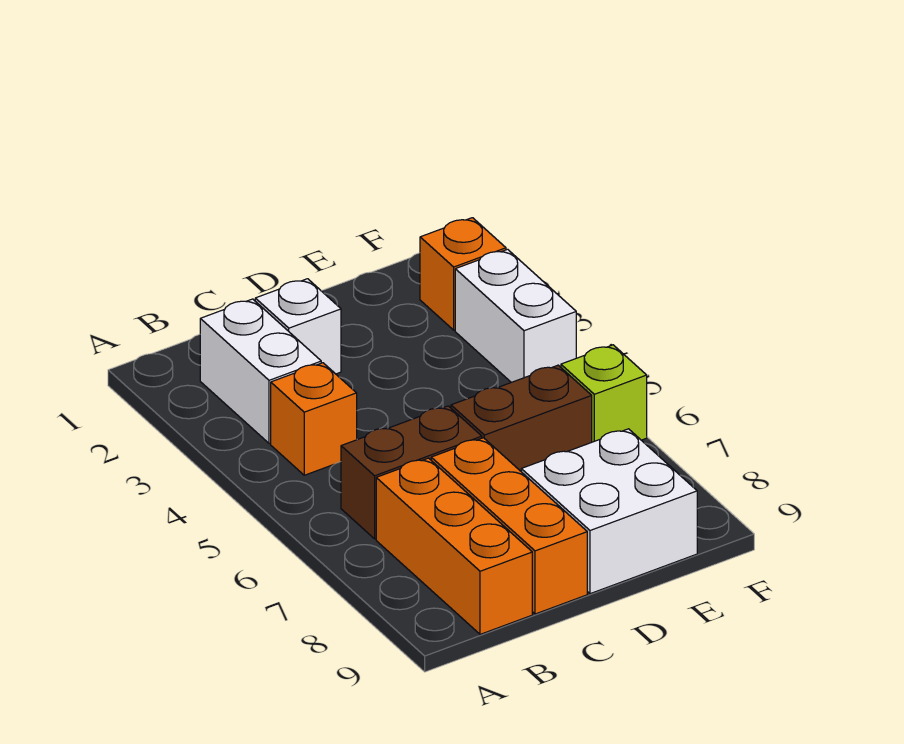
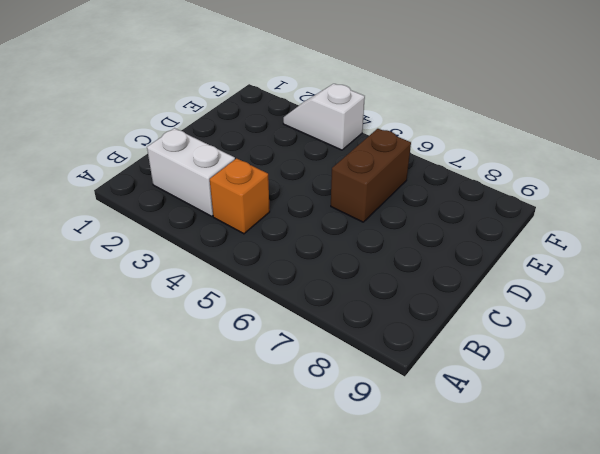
white slope F3:F4 level 1 top 4 -> white brick F3:F4 level 1
none -> brown brick B6:C6 level 1
none -> orange brick B7:B9 level 1

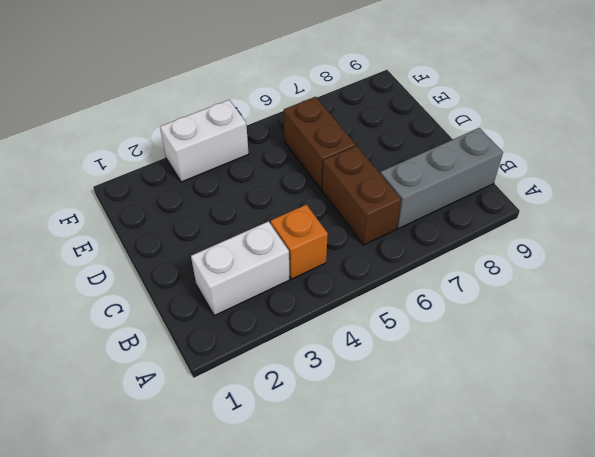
grey brick B7:B9 level 1 -> orange brick B7:B9 level 1
none -> white brick C2 level 1
none -> orange brick C7:C9 level 1

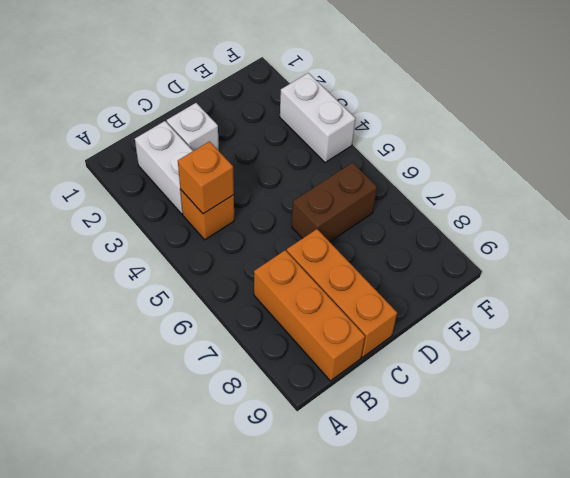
orange brick B4 level 2 -> orange brick F2 level 1
none -> brown brick B6:C6 level 1
none -> white brick D8:E9 level 1

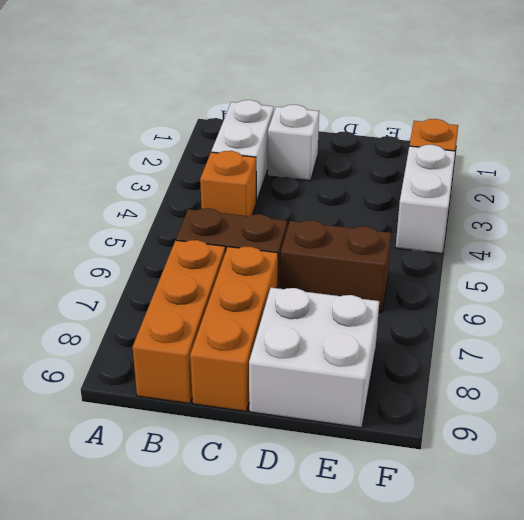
none -> lime brick F6 level 1

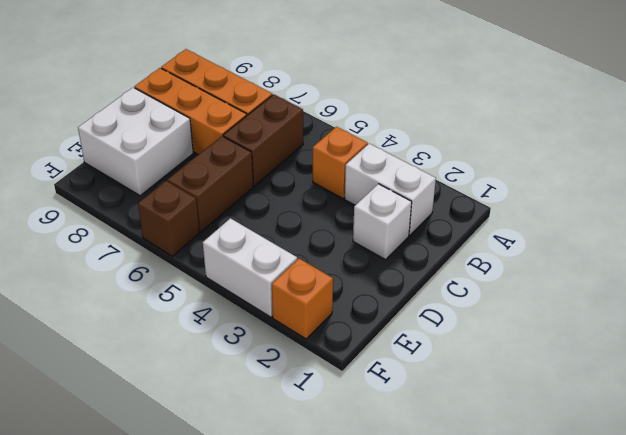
brown brick F6 level 1 -> lime brick F6 level 1

